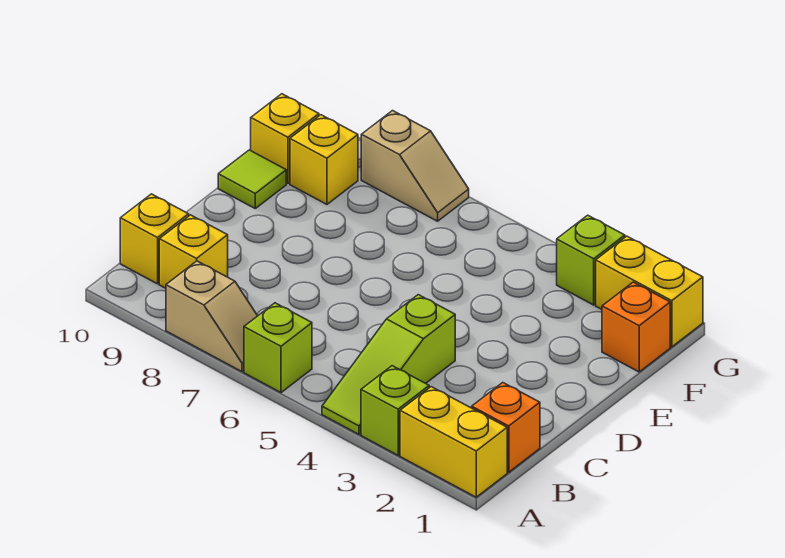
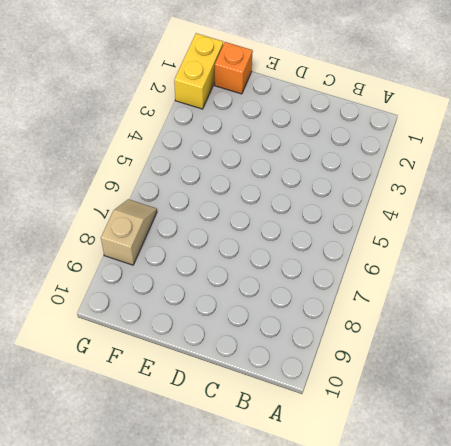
none -> yellow brick A1:A2 level 1
none -> lime brick A3 level 1
none -> lime slope A4:C4 level 1 top C

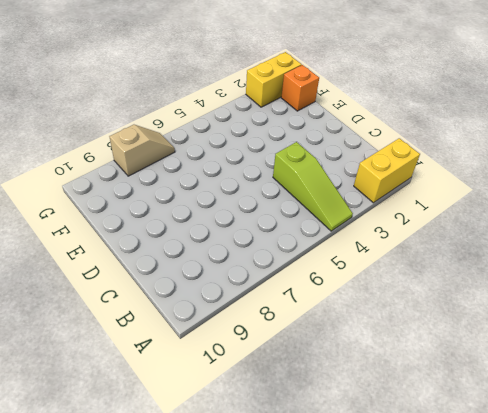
none -> lime brick A3 level 1
none -> lime brick A6 level 1
none -> tan slope A7:A8 level 1 top 8

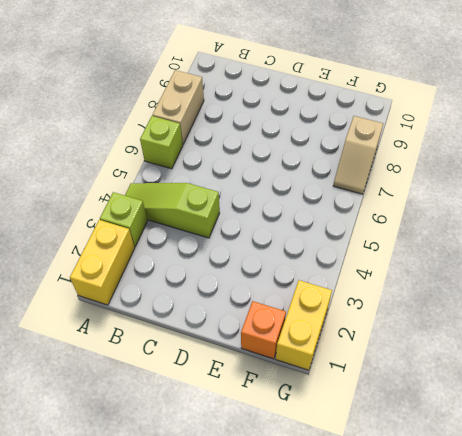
tan brick A7:A8 level 1 -> tan slope A7:A8 level 1 top 8
none -> orange brick B1 level 1
none -> yellow brick B9 level 1
none -> yellow brick B10 level 1

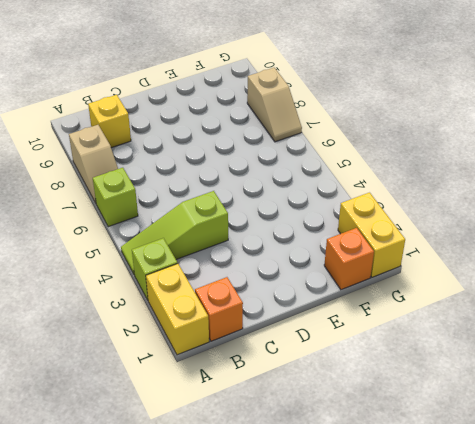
none -> yellow brick B10 level 1
none -> lime tile E10 level 1
none -> yellow brick F9 level 1

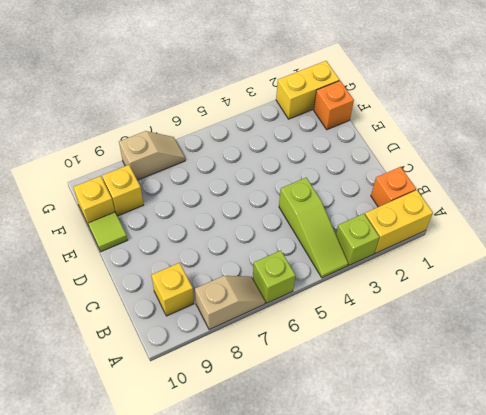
none -> yellow brick B10 level 1
none -> lime brick G3 level 1

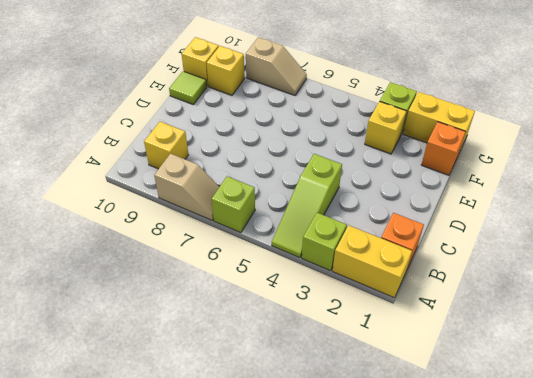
yellow brick F3 level 1 -> yellow brick B10 level 1

